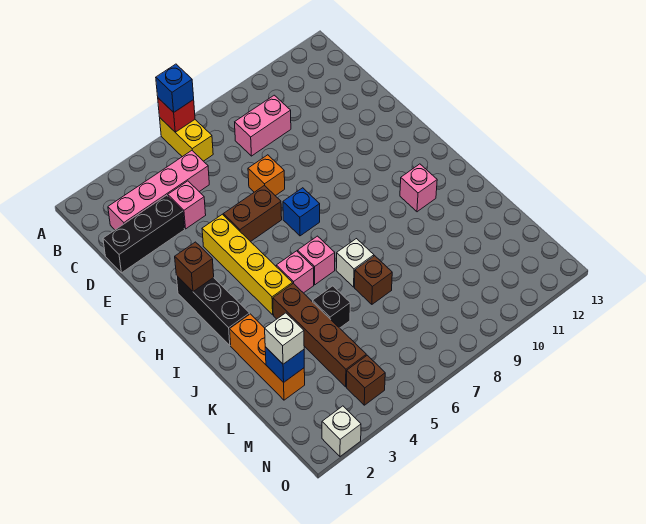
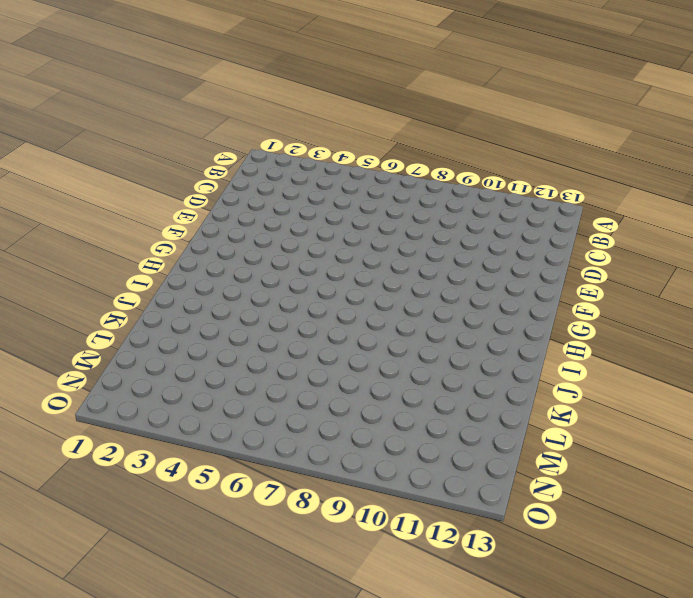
none -> yellow brick A6:B6 level 1
none -> pink brick C2:C5 level 1
none -> pink brick C8:C9 level 1

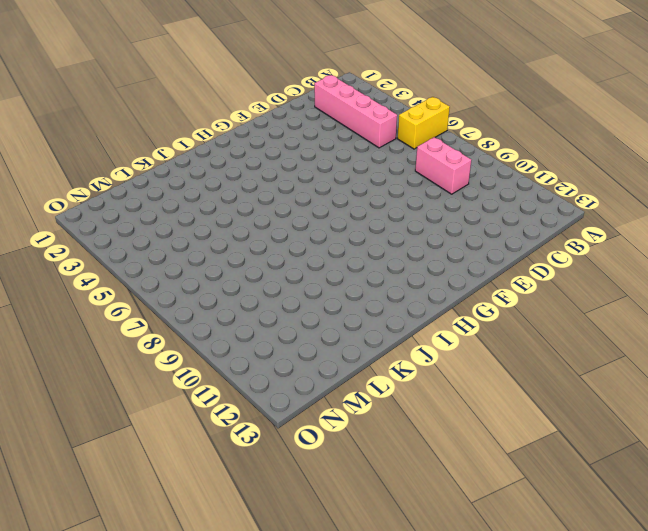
none -> black brick D1:D3 level 1
none -> pink brick D4 level 1
none -> orange brick E7 level 1

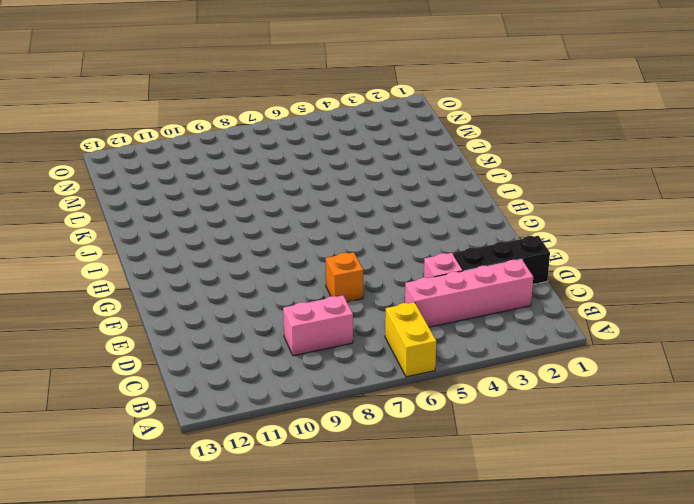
none -> yellow brick F4:I4 level 1
none -> brown brick F5:F6 level 1
none -> black brick G2:I2 level 1

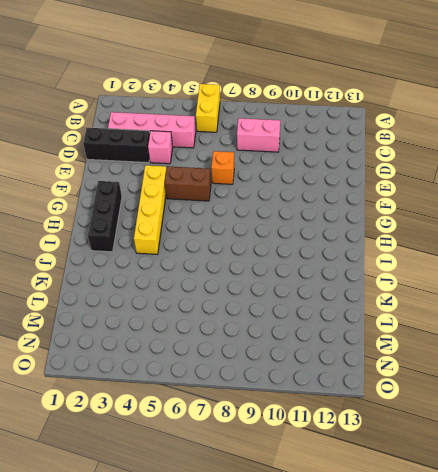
none -> blue brick G7 level 1
none -> pink brick I5 level 1
none -> pink brick I6 level 1

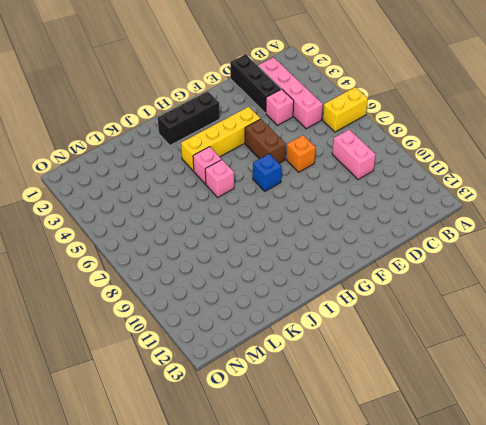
none -> pink brick I11 level 1
none -> orange brick J2:L2 level 1
none -> brown brick J4:M4 level 1

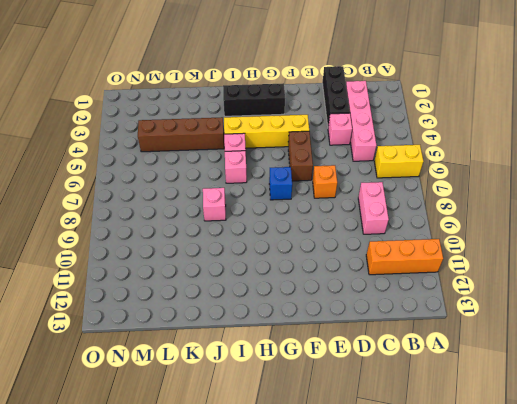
orange brick A11:C11 level 1 -> orange brick J2:L2 level 1
pink brick J8 level 1 -> pink brick I11 level 1
none -> white brick J7 level 1
none -> black brick K5 level 1
none -> brown brick K7 level 1

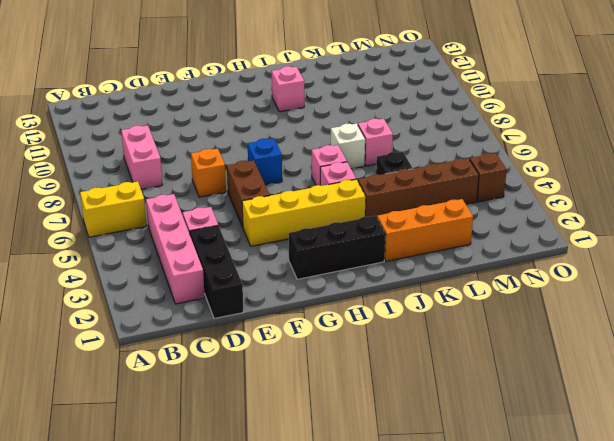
pink brick K7 level 1 -> brown brick K7 level 1
none -> white brick O2 level 1
none -> red brick A6 level 2
none -> brown brick G2 level 2

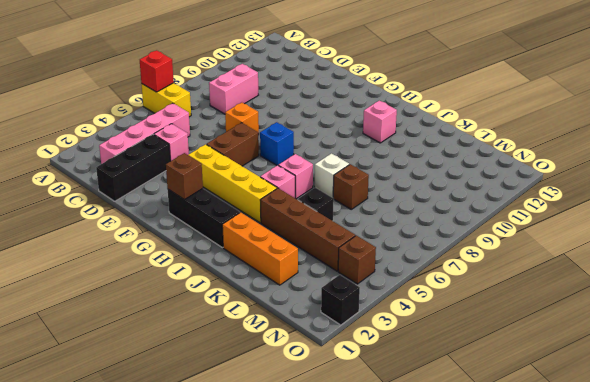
black brick O2 level 1 -> white brick O2 level 1
none -> blue brick L2 level 2
none -> blue brick A6 level 3
none -> white brick L2 level 3

